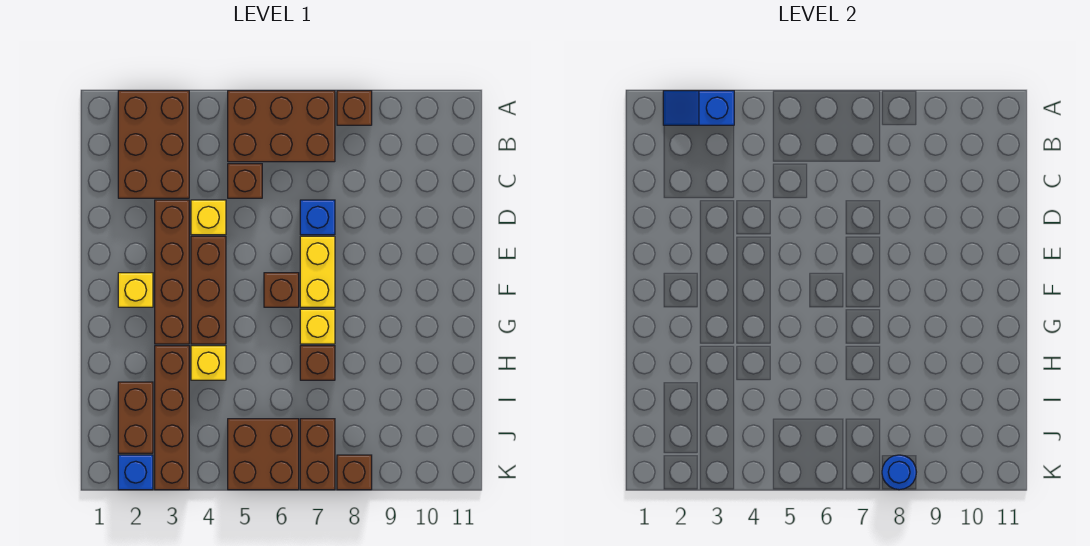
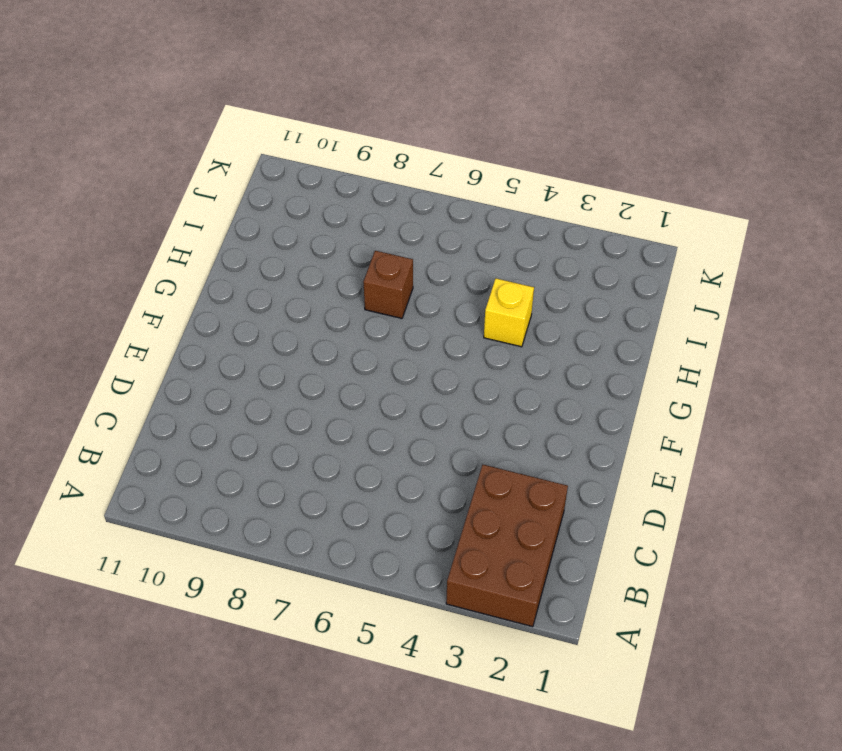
none -> brown brick A5:B7 level 1
none -> brown brick A8 level 1
none -> brown brick C5 level 1

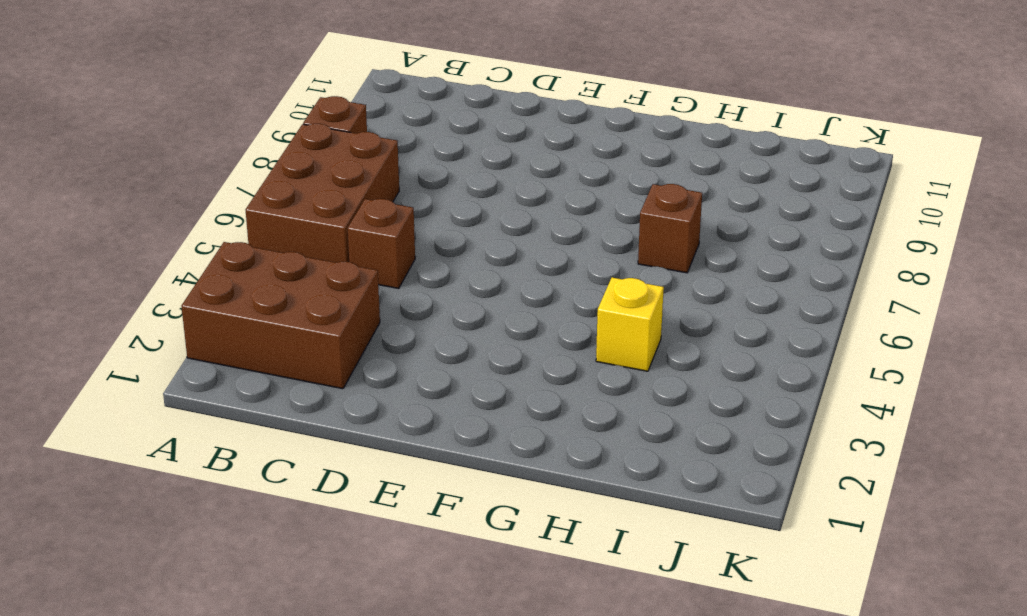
none -> brown brick D3:G3 level 1
none -> yellow brick D4 level 1
none -> blue brick D7 level 1

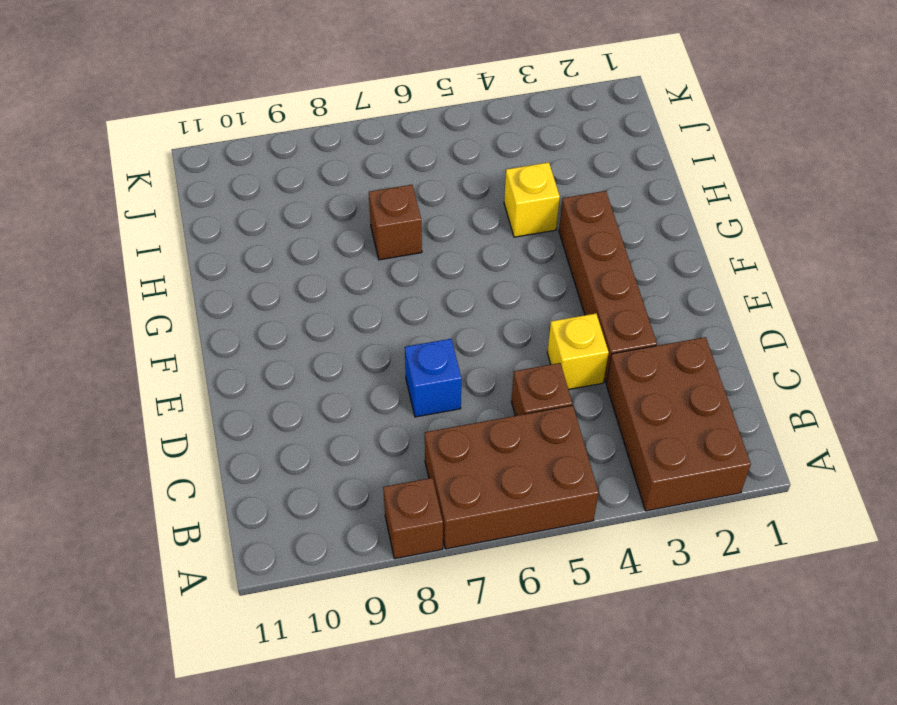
none -> brown brick E4:G4 level 1
none -> yellow brick E7:F7 level 1
none -> yellow brick F2 level 1

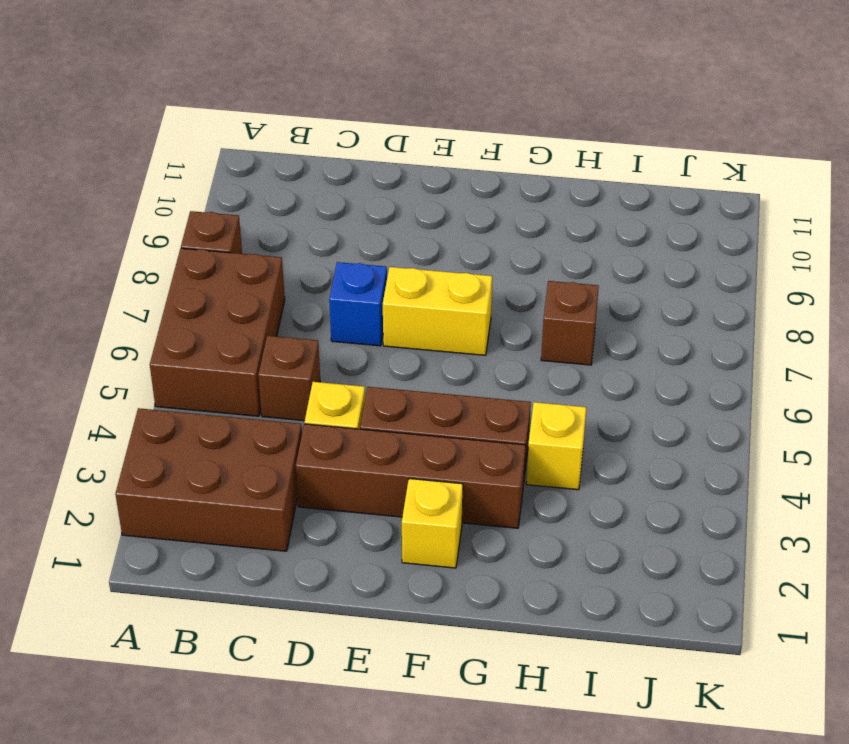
none -> brown brick F6 level 1
none -> yellow brick G7 level 1
none -> brown brick H3:K3 level 1

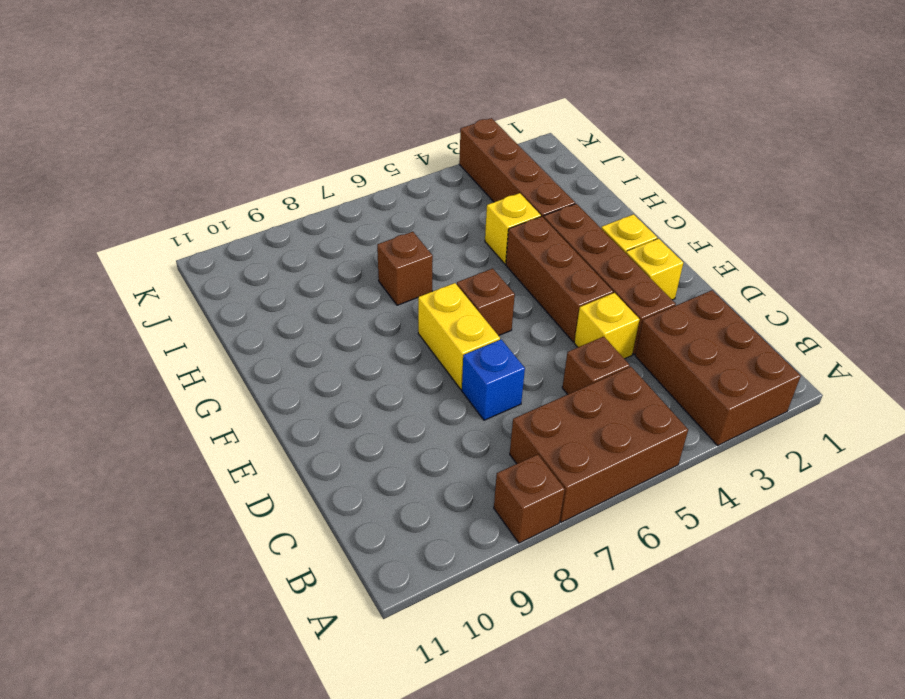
yellow brick E2 level 1 -> yellow brick G7 level 1
none -> brown brick I2:J2 level 1
none -> brown brick J5:K6 level 1
none -> brown brick J7:K7 level 1

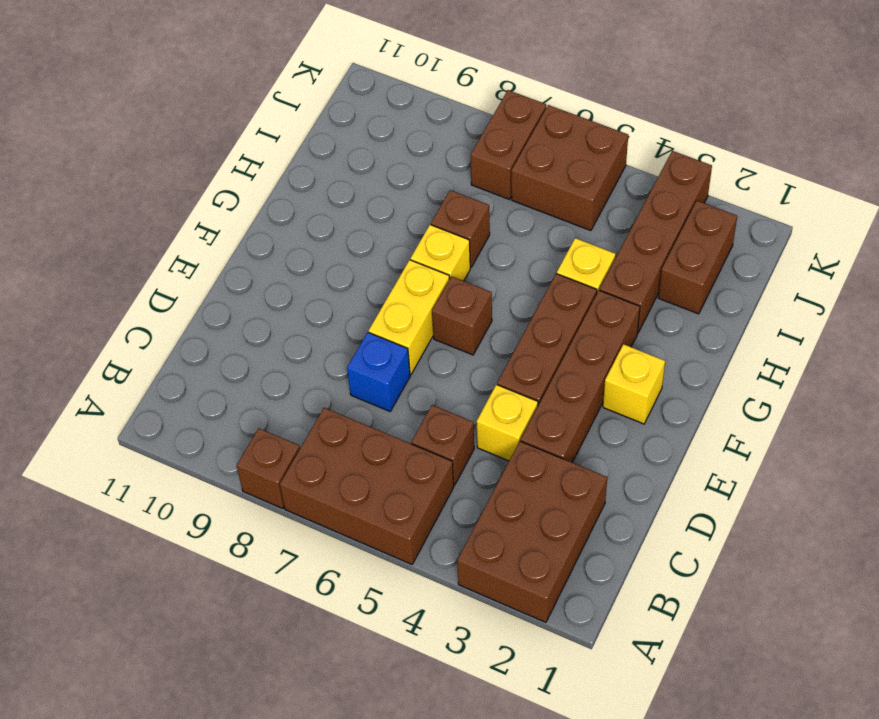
none -> blue brick K2 level 1
none -> brown brick K8 level 1
none -> blue slope A2:A3 level 2 top 3

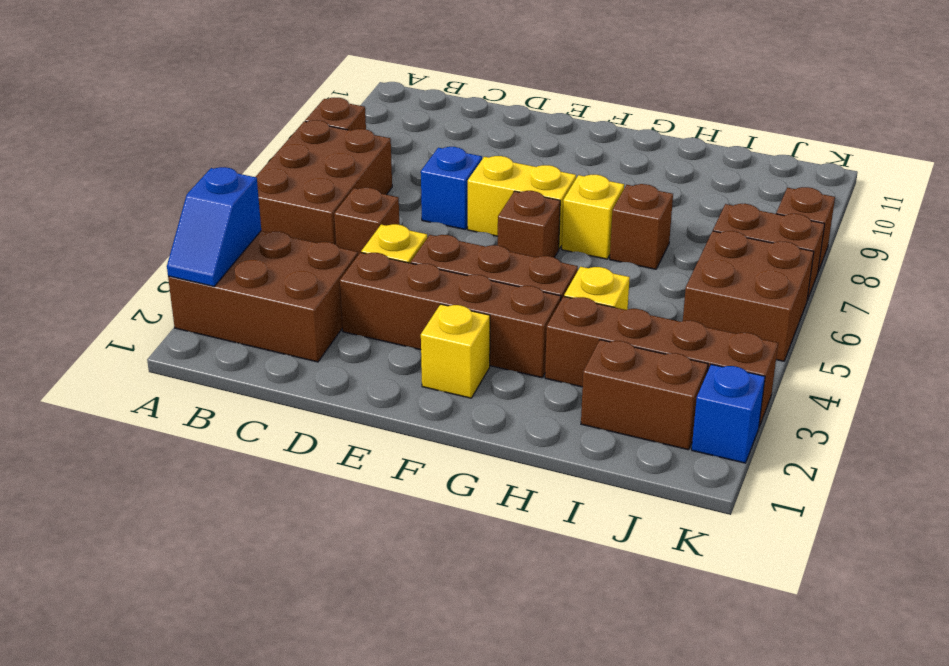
none -> blue round brick K8 level 2

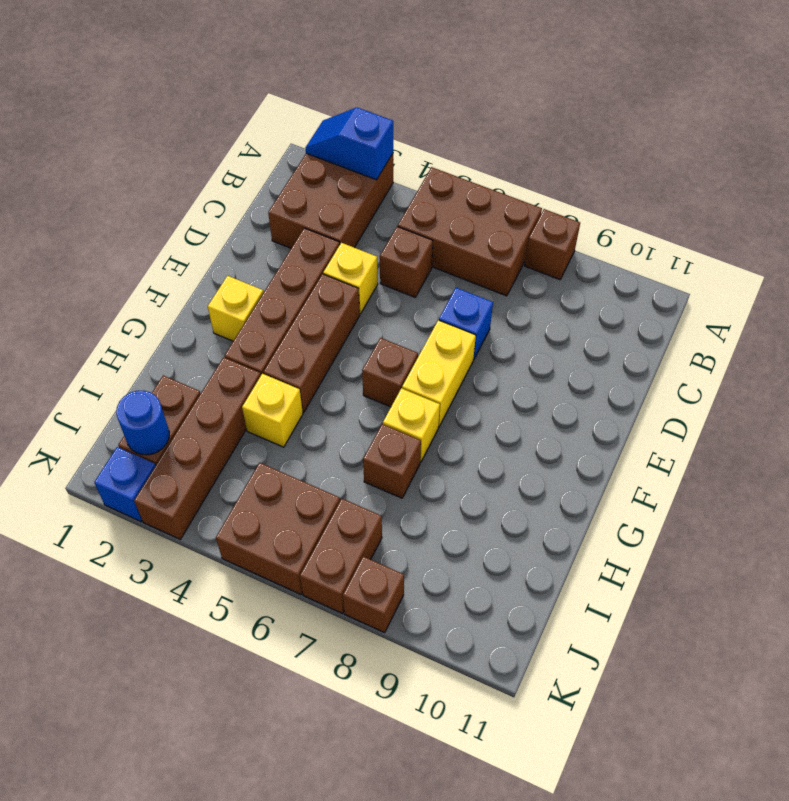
blue round brick J2 level 2 -> blue round brick K8 level 2

